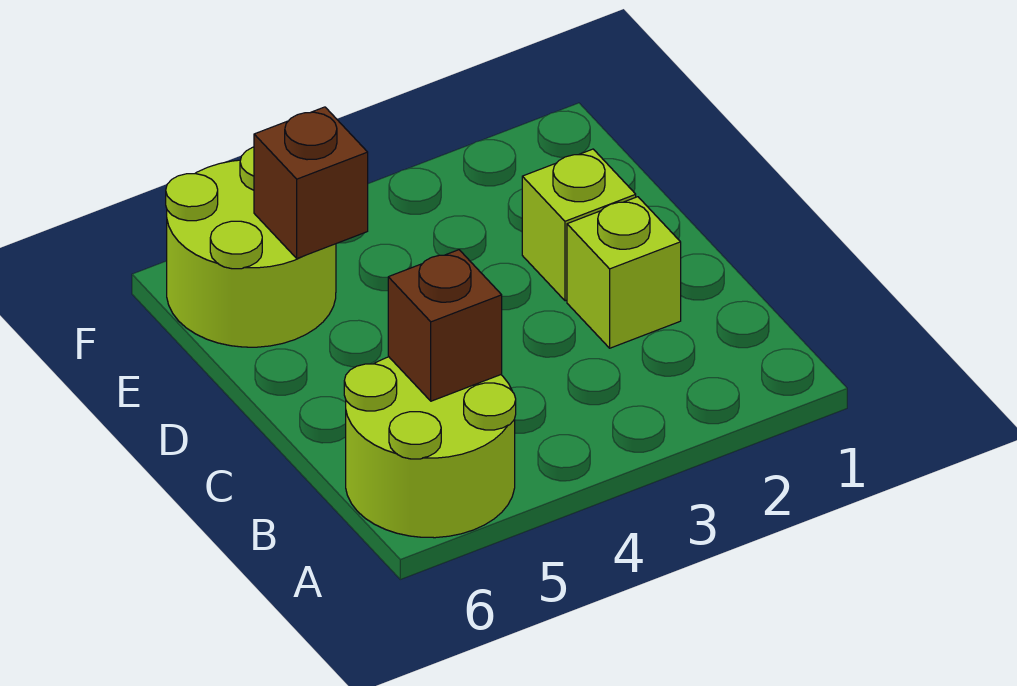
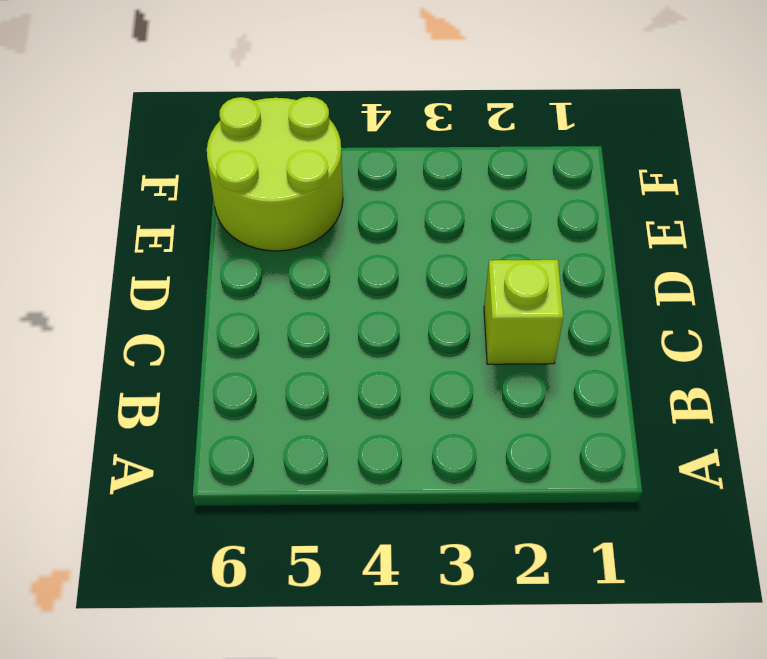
none -> lime round brick A5:B6 level 1
none -> lime brick D2 level 1

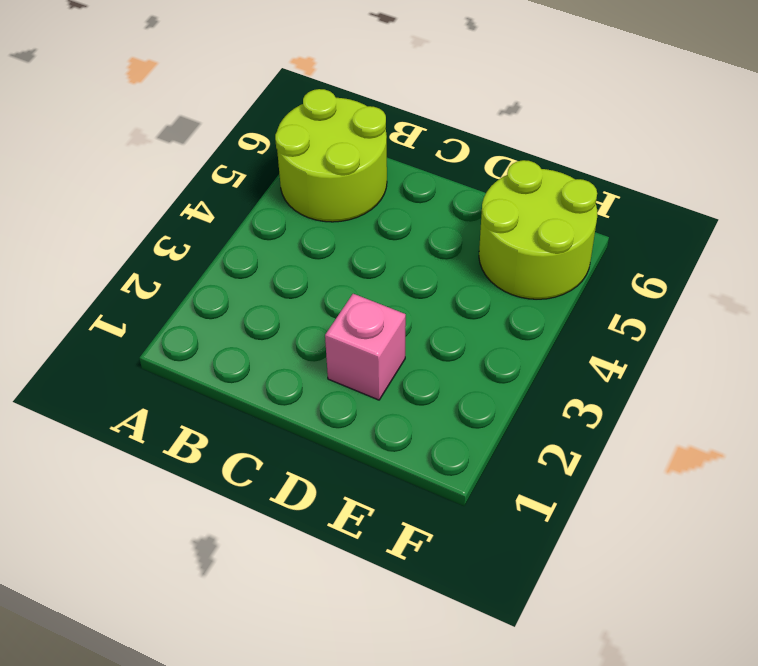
pink brick D2 level 1 -> lime brick D2 level 1
none -> lime brick C2 level 1
none -> brown brick B5 level 2

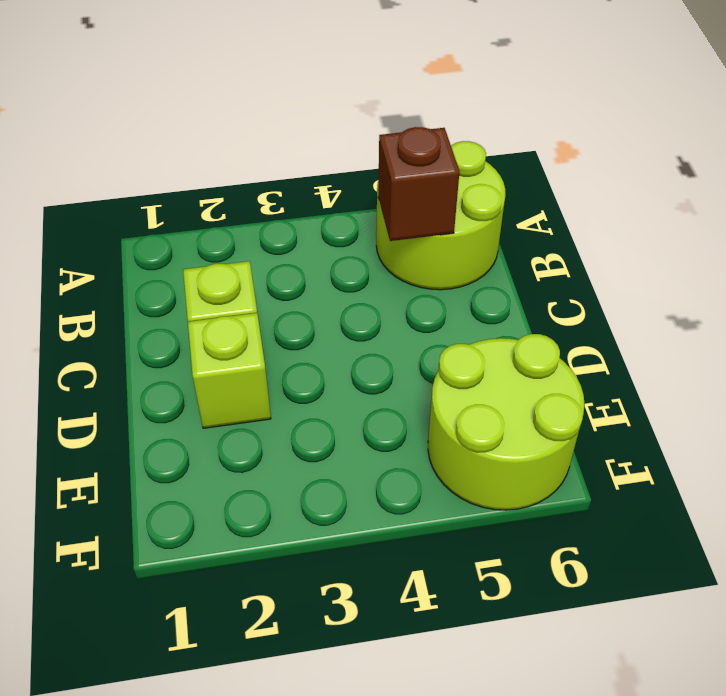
none -> brown brick E5 level 2

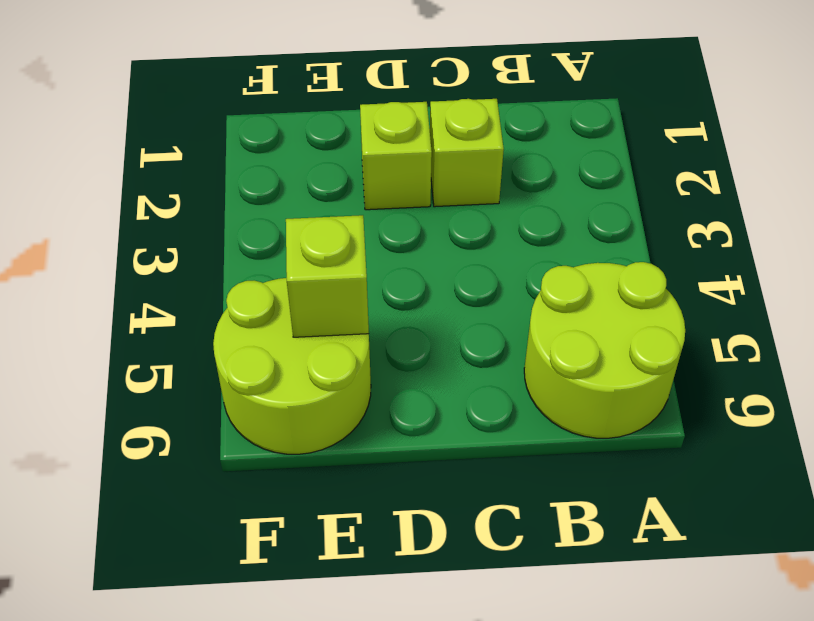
lime brick E5 level 2 -> brown brick E5 level 2
none -> brown brick B5 level 2

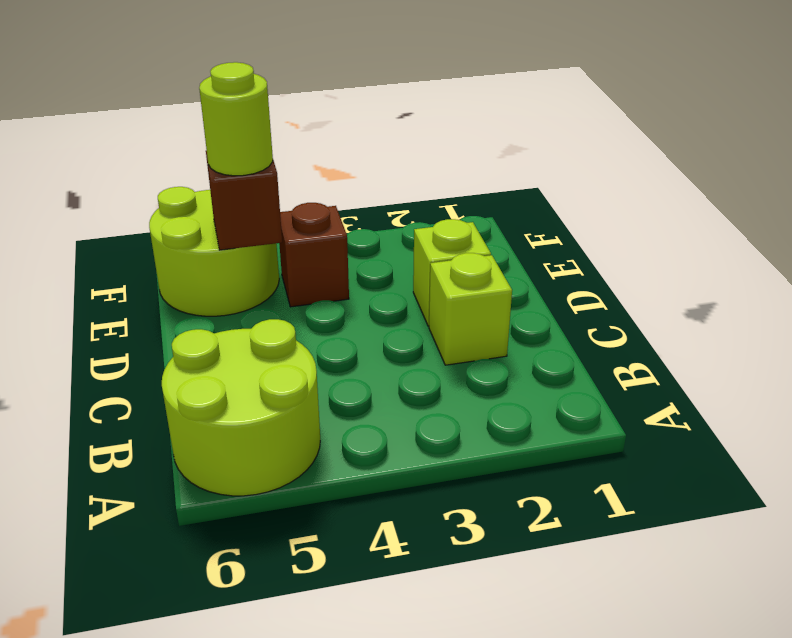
brown brick E4 level 1 -> brown brick B5 level 2
lime round brick E5 level 3 -> none

